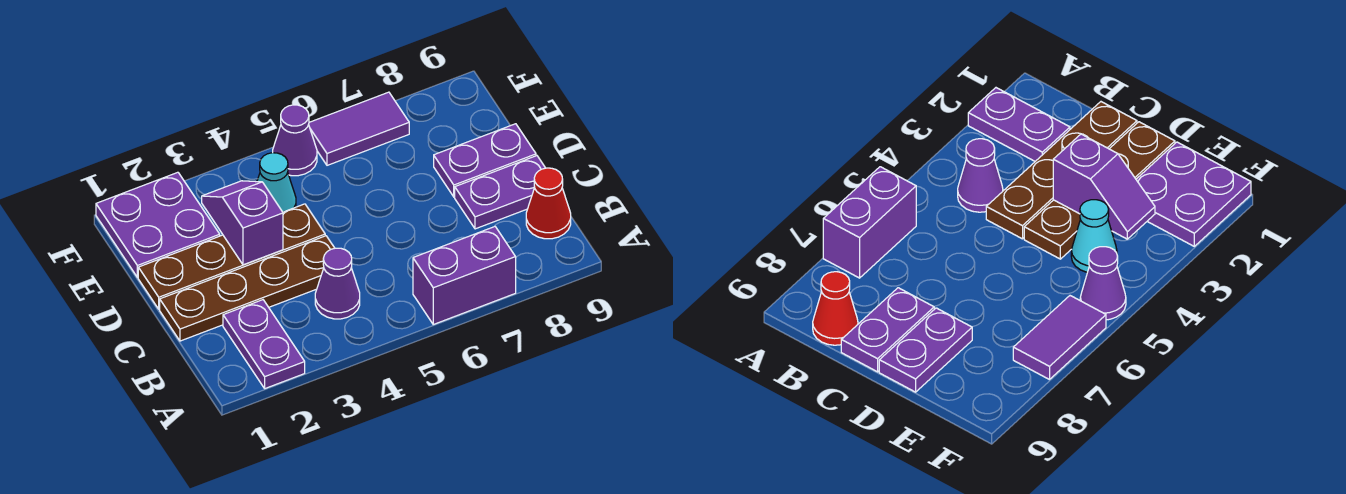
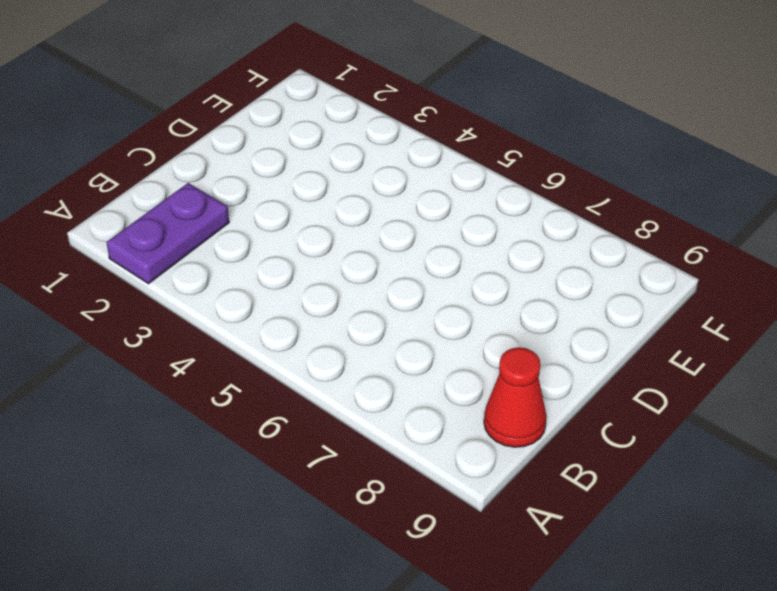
none -> purple brick A6:A7 level 1
none -> purple cone B4 level 1
none -> brown plate C1:C4 level 1

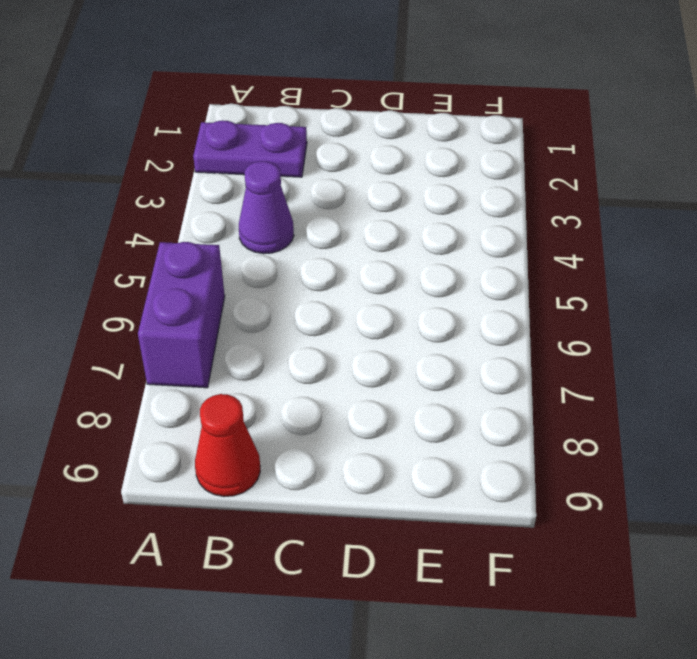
none -> brown plate C1:C4 level 1
none -> purple plate C8:C9 level 1
none -> brown plate D1:D4 level 1

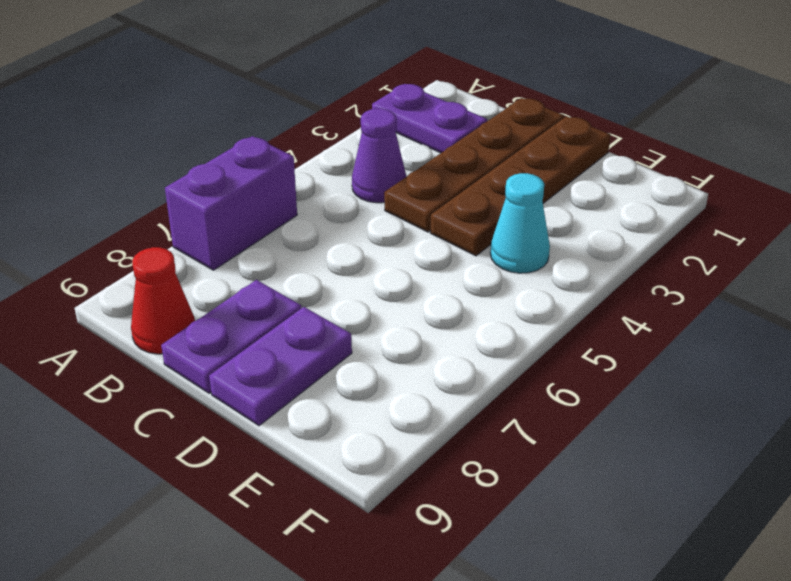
none -> purple plate E1:F2 level 1
none -> purple cone F5 level 1
none -> purple tile F6:F7 level 1

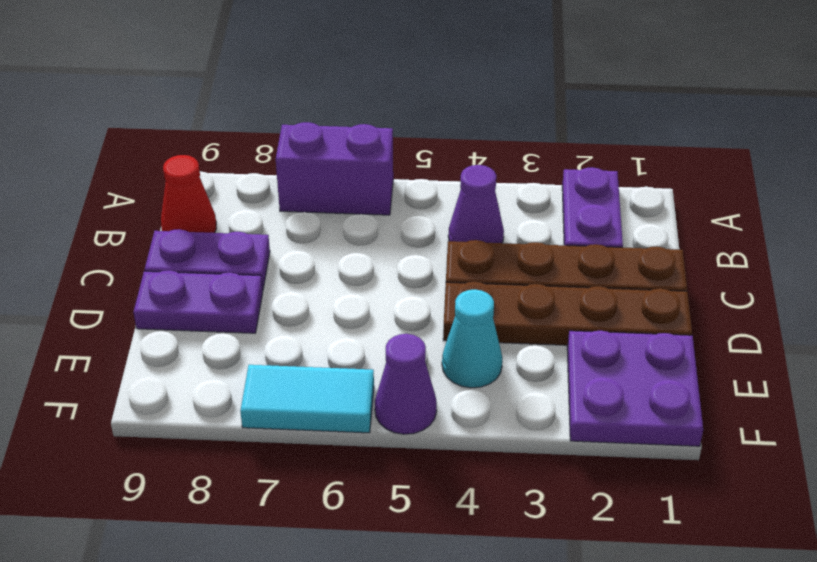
cyan tile F6:F7 level 1 -> purple tile F6:F7 level 1
none -> purple slope D3:E3 level 2 top D

